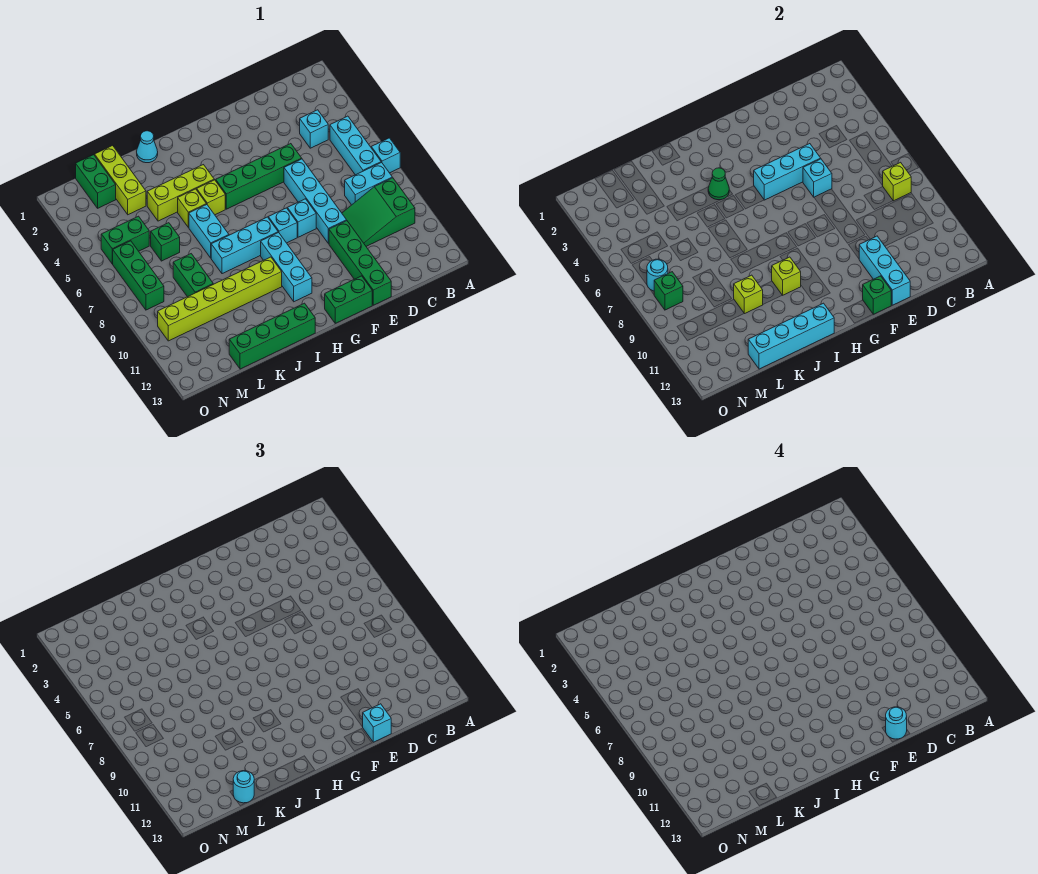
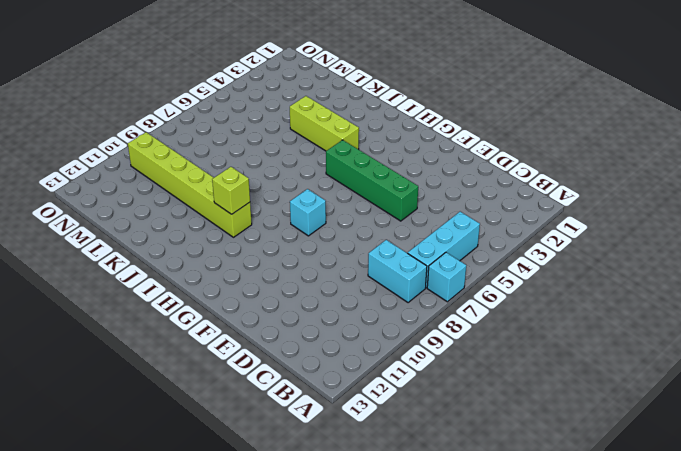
none -> green slope B9:D10 level 1 top B
none -> cyan brick C4 level 1
none -> cyan brick E6:E9 level 1
none -> green brick E10:E13 level 1

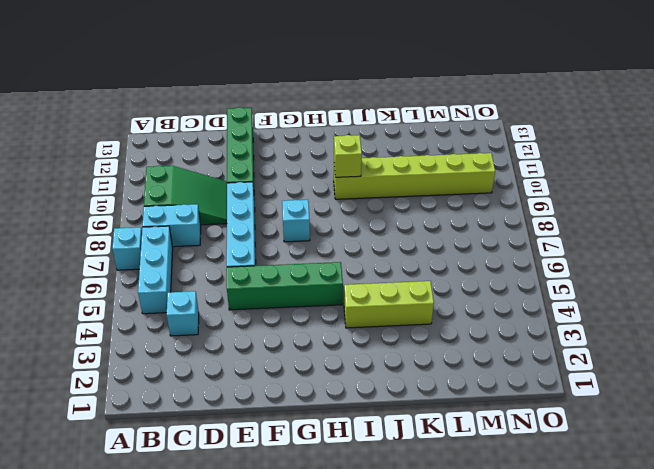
none -> cyan brick F8 level 1
none -> green brick F13:G13 level 1
none -> cyan brick H8:J8 level 1
none -> cyan brick H9:H11 level 1

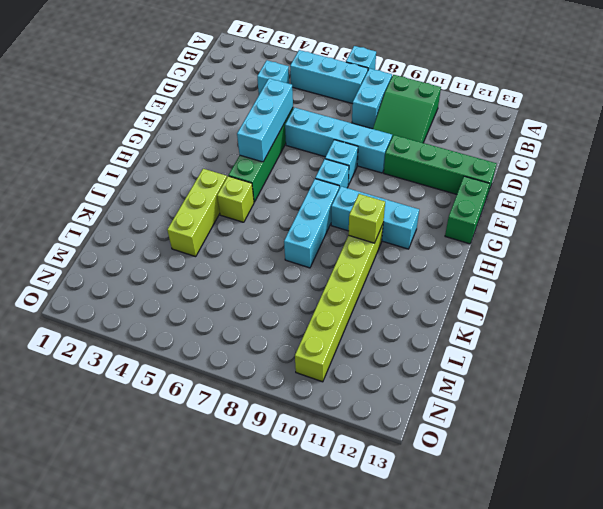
none -> green brick I13:L13 level 1
none -> cyan cone J1 level 1
none -> lime brick J5 level 1
none -> cyan brick J6:J7 level 1

